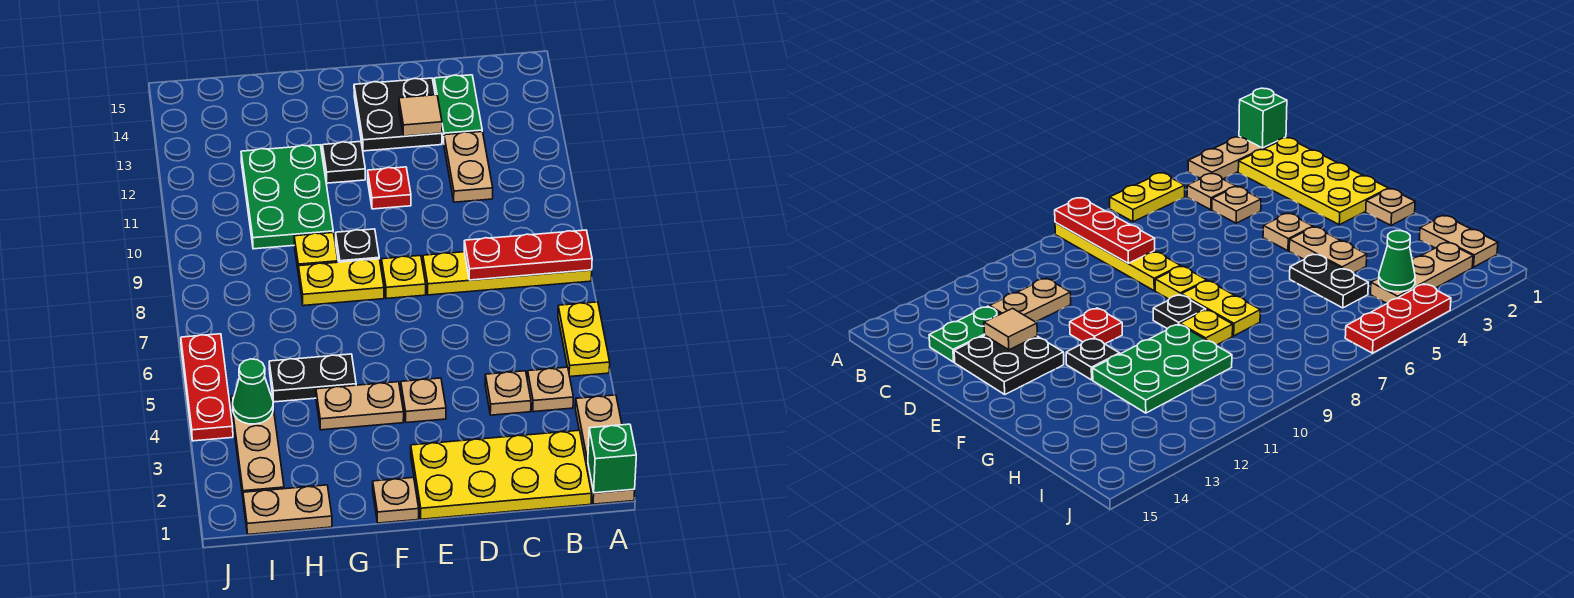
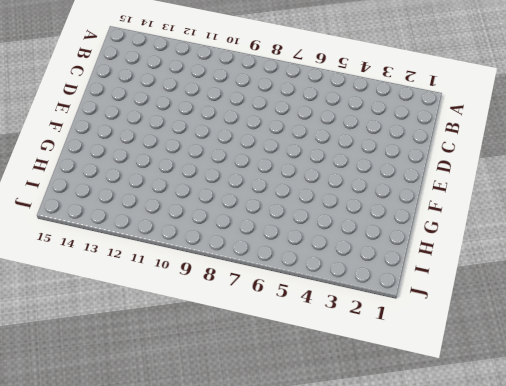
none -> tan plate A1:A3 level 1
none -> yellow plate A5:A6 level 1
none -> yellow plate A8:D8 level 1

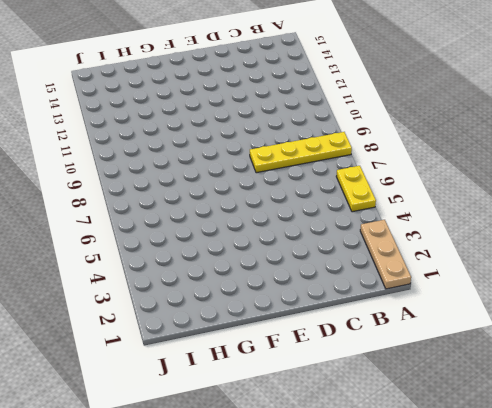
none -> yellow plate B1:E2 level 1
none -> tan plate B4 level 1
none -> tan plate C4 level 1

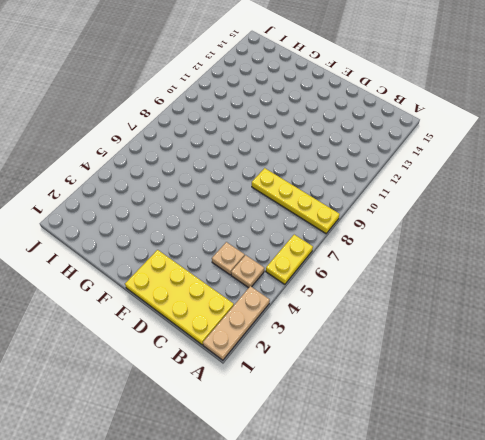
none -> tan plate C11:C12 level 1
none -> green plate C13:C14 level 1
none -> black plate D13:E14 level 1

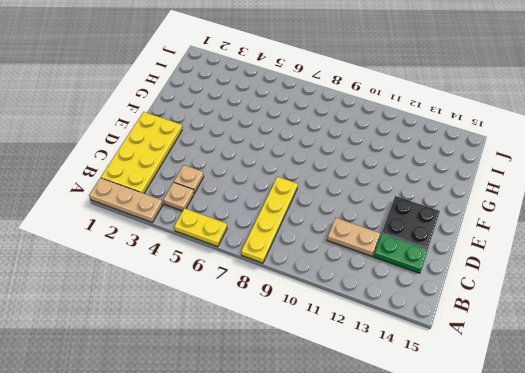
none -> tan plate E4 level 1
none -> yellow plate E8 level 1
none -> red plate E11 level 1

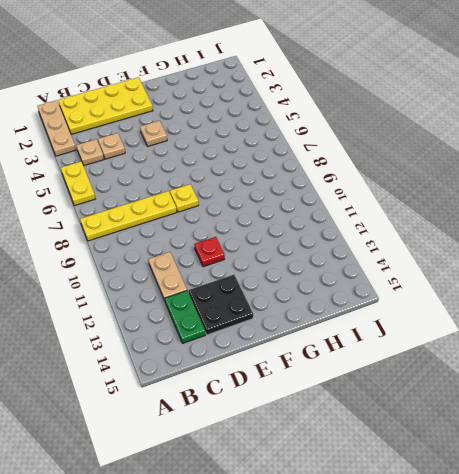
none -> tan plate F1 level 1
none -> tan plate F4:G4 level 1
none -> yellow plate F8:G8 level 1

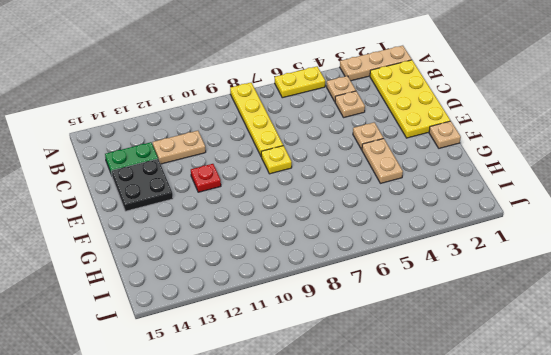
none -> yellow plate F8:G8 level 1
none -> black plate F9 level 1
none -> black plate F12 level 1

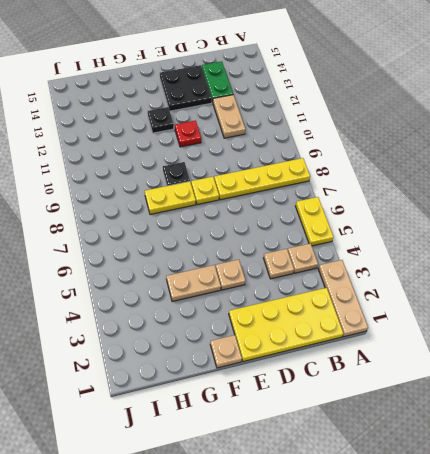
none -> black plate G5:H5 level 1
none -> yellow plate G9 level 1
none -> green plate G10:H12 level 1

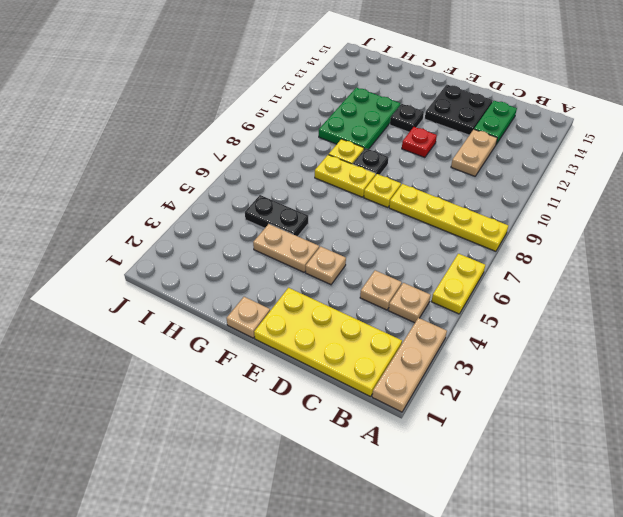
none -> tan plate H1:I1 level 1
none -> tan plate I2:I4 level 1
none -> red plate J4:J6 level 1

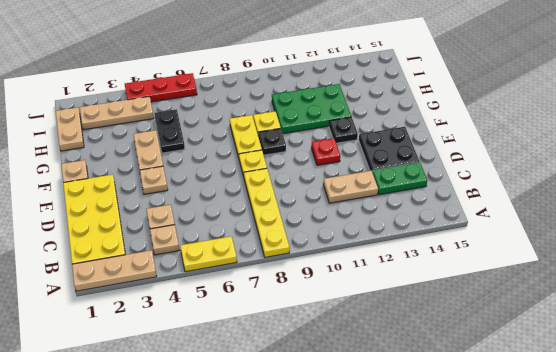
none -> green brick A1 level 2
none -> red plate A8:C8 level 2
none -> tan tile D13 level 2

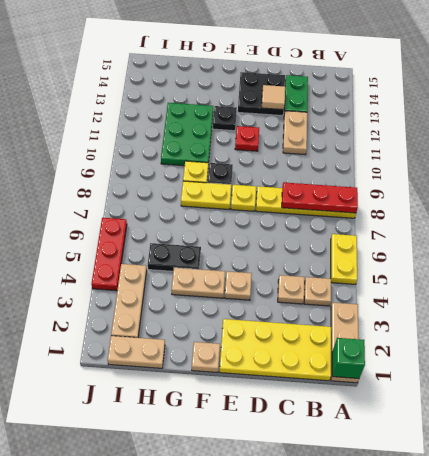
none -> green cone I4 level 2

